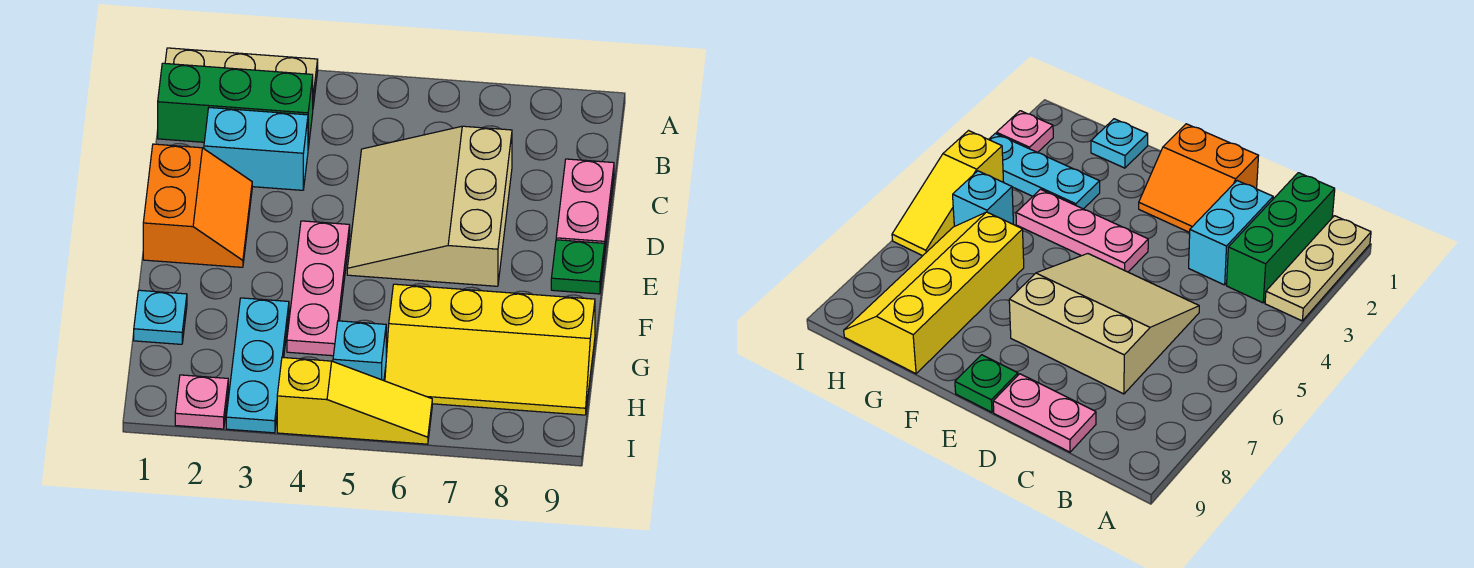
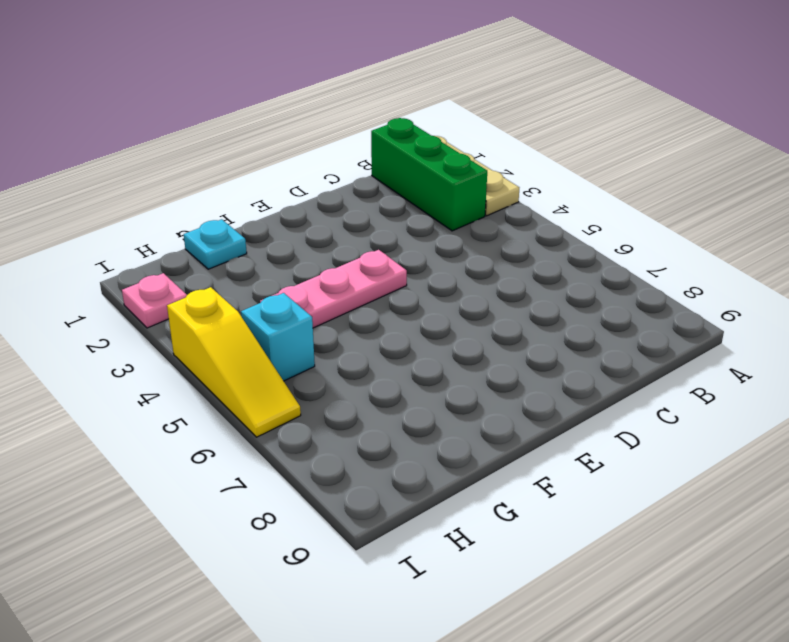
none -> cyan brick C2:C3 level 1
none -> tan slope C5:E7 level 1 top 7
none -> pink plate C9:D9 level 1

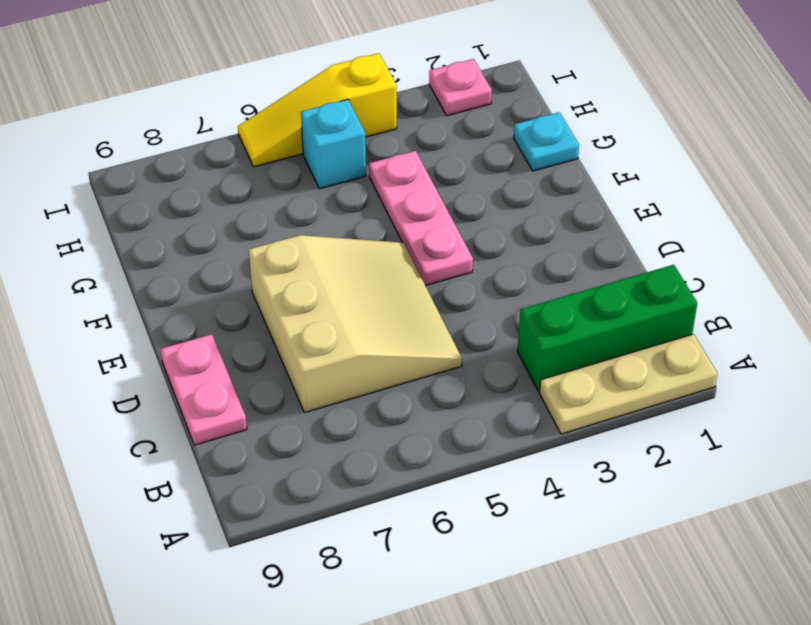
none -> cyan brick C2:C3 level 1
none -> orange slope D1:E2 level 1 top 1
none -> green plate E9 level 1

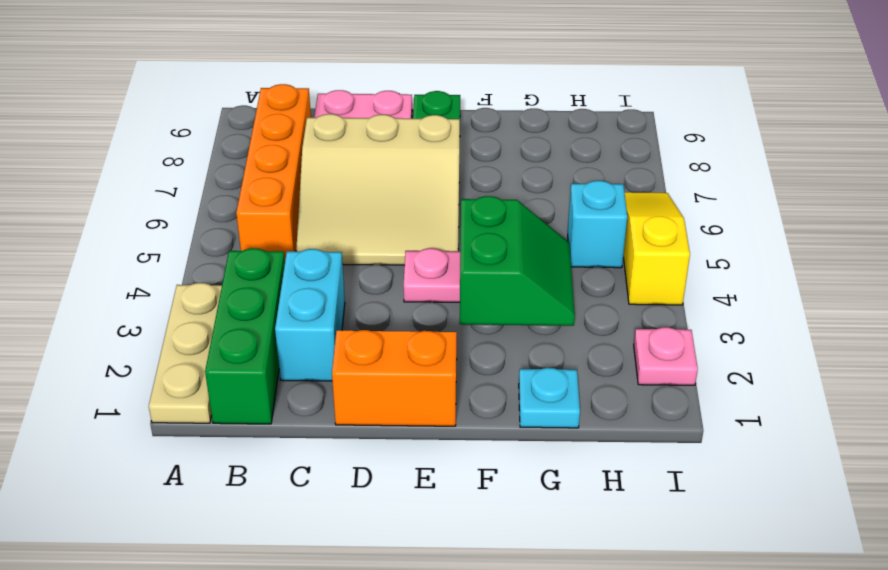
orange brick B5:B8 level 1 -> none
green slope F3:G4 level 2 top F -> none
none -> cyan plate G3:I3 level 1
none -> yellow slope G6:H9 level 1 top G

